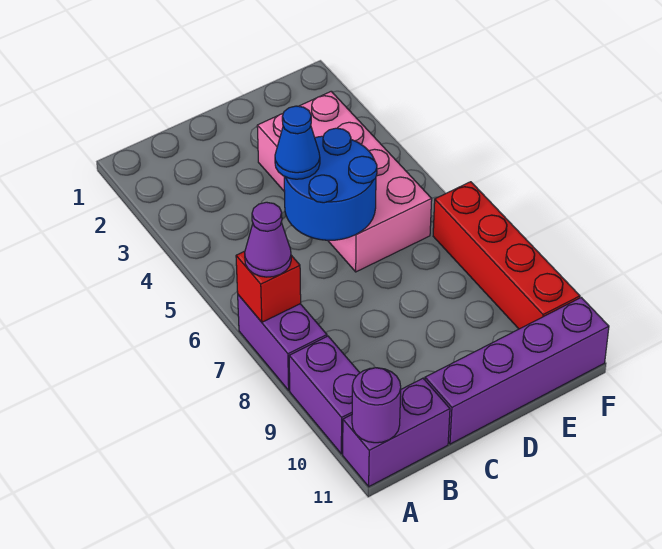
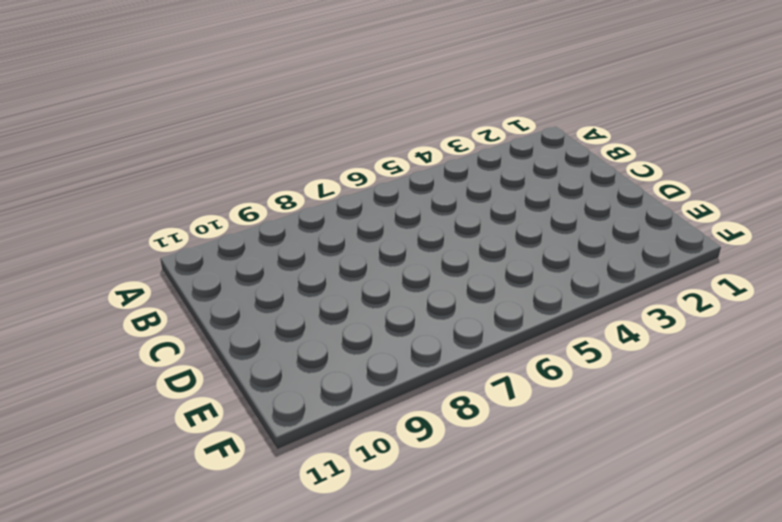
none -> purple brick A7:A8 level 1
none -> purple brick A9:A10 level 1

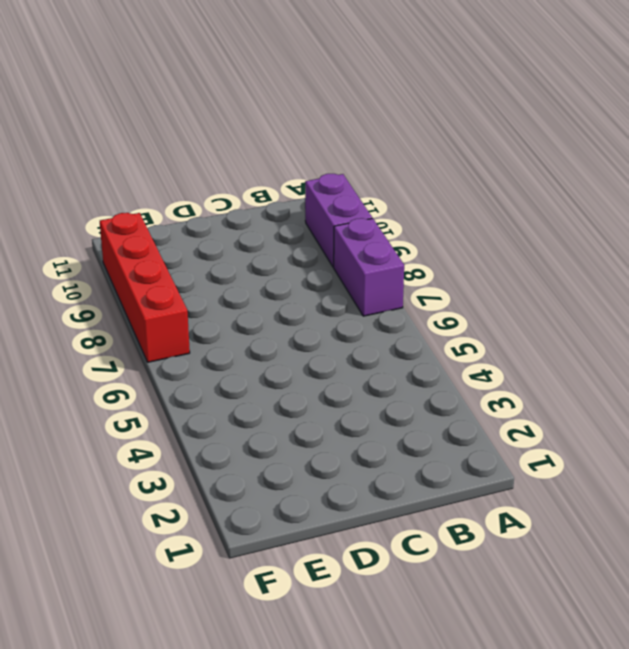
none -> purple brick A11:B11 level 1
none -> purple brick C11:F11 level 1

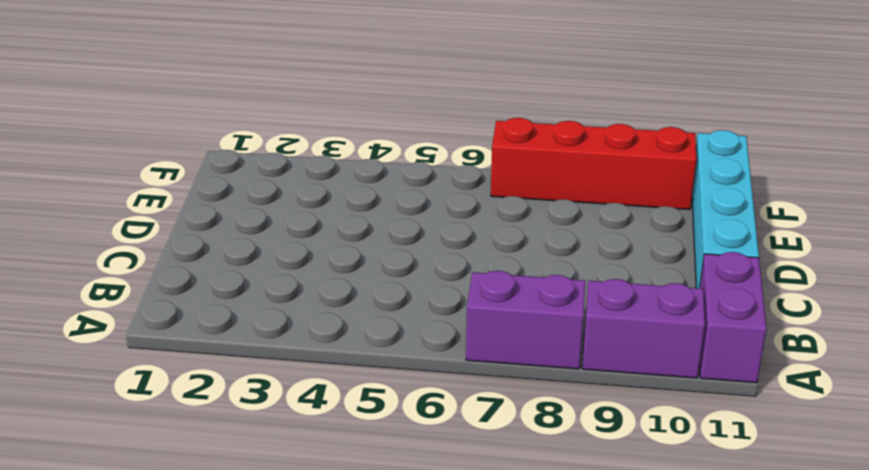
cyan brick C11:F11 level 1 -> purple brick C11:F11 level 1
none -> pink brick D3:E6 level 1
none -> red brick A7 level 2

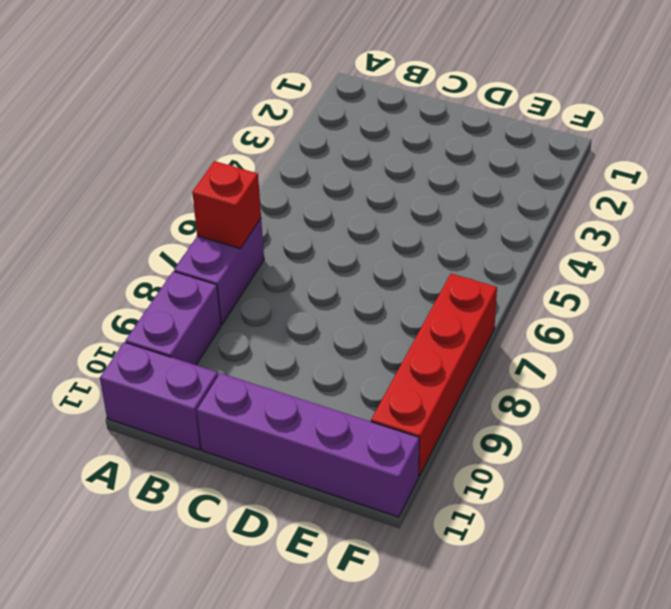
none -> pink brick D3:E6 level 1
none -> purple round brick A11 level 2

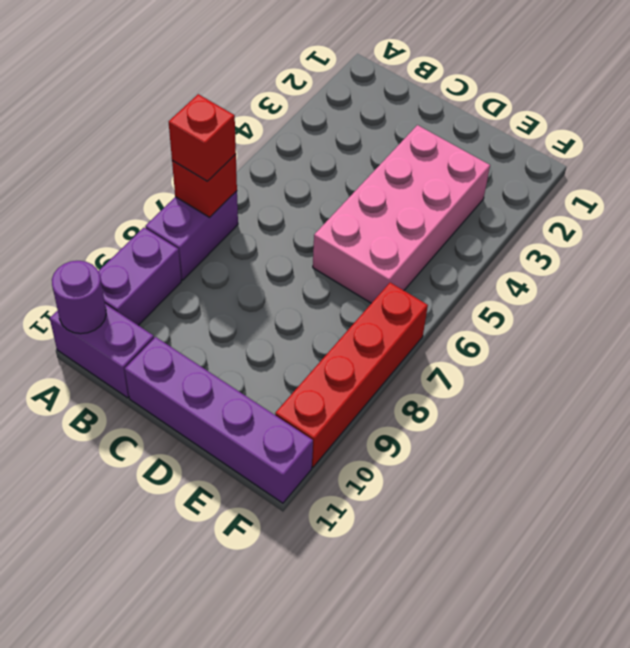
red brick A7 level 3 -> purple cone A7 level 3
none -> blue round brick C5:D6 level 2
none -> blue cone C5 level 3

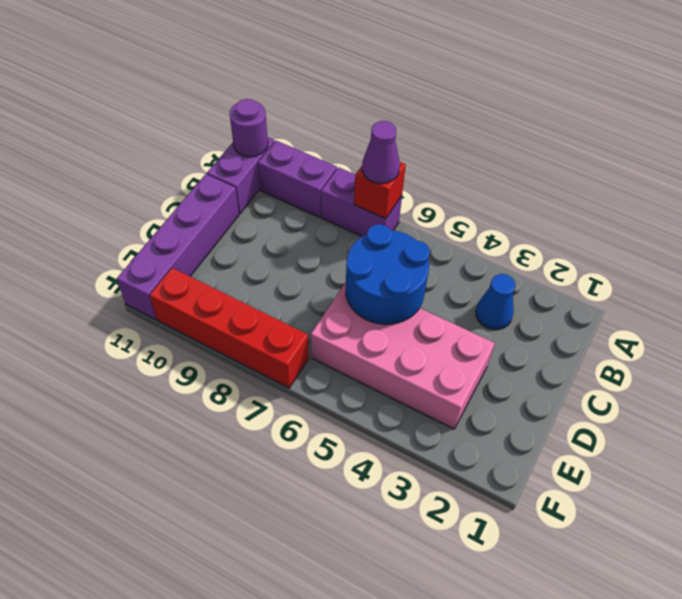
blue cone B3 level 1 -> blue cone C5 level 3

